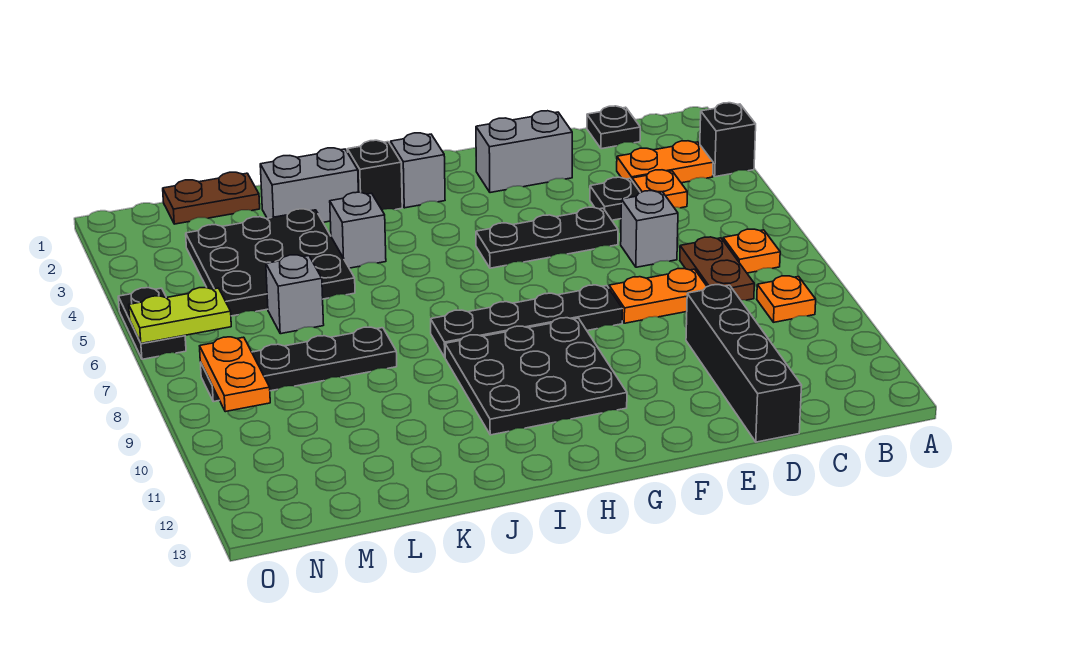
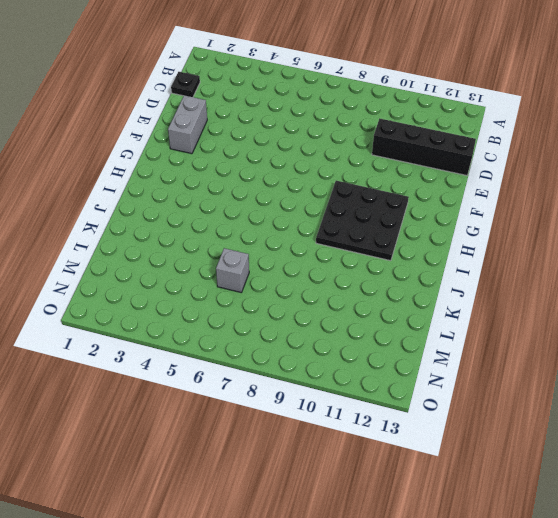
none -> black brick A3 level 1
none -> orange plate B3:C3 level 1
none -> orange plate B7 level 1

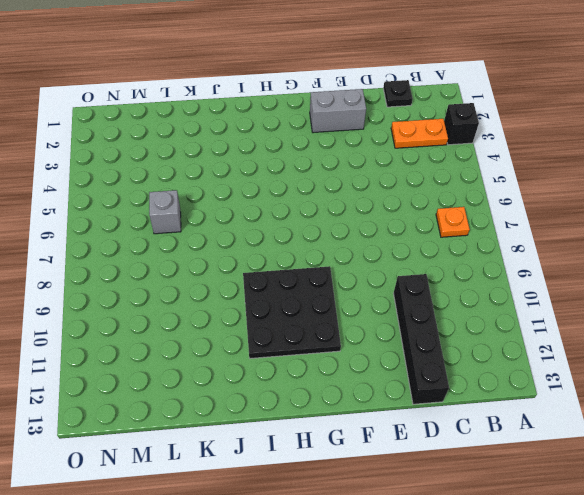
none -> orange plate B9 level 1
none -> orange plate C4 level 1
none -> brown plate C7:C8 level 1

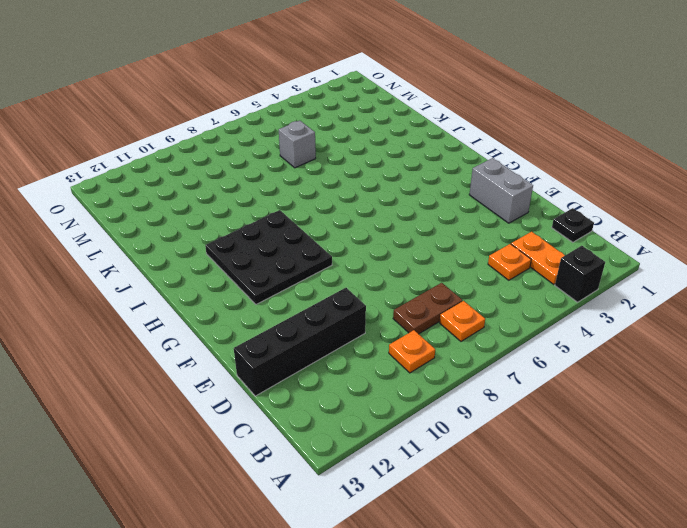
none -> black plate D4 level 1
none -> grey brick D6 level 1
none -> orange plate D8:E8 level 1

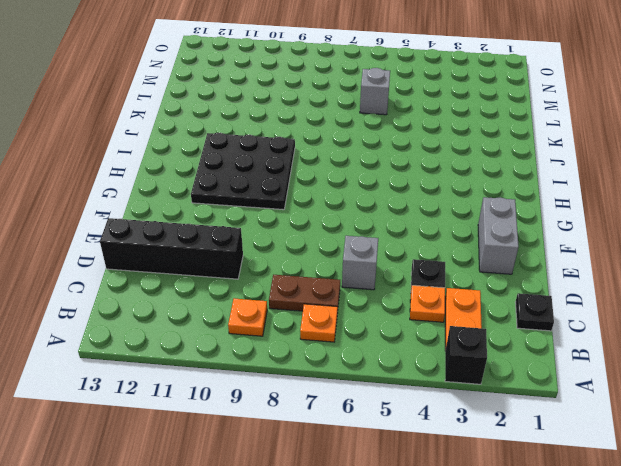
none -> orange plate D8:E8 level 1
none -> black plate E5:G5 level 1
none -> black plate F8:I8 level 1

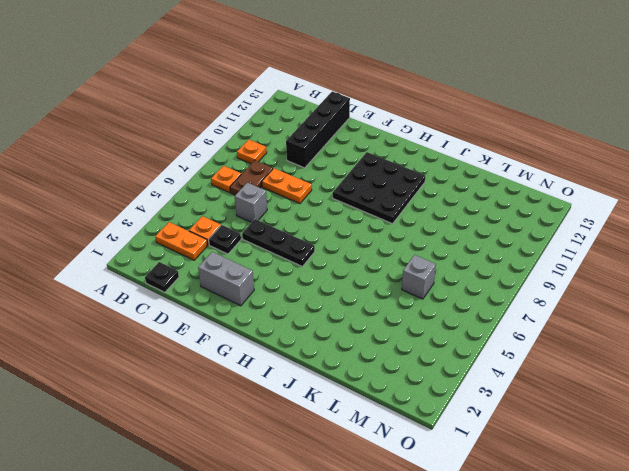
none -> black brick A3 level 1
none -> black plate F8:I8 level 1
none -> grey brick H2 level 1

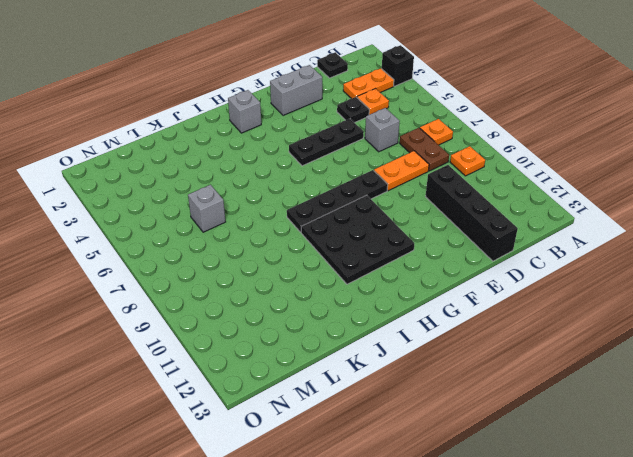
none -> black brick I2 level 1
none -> grey brick J2:K2 level 1
none -> grey brick J4 level 1

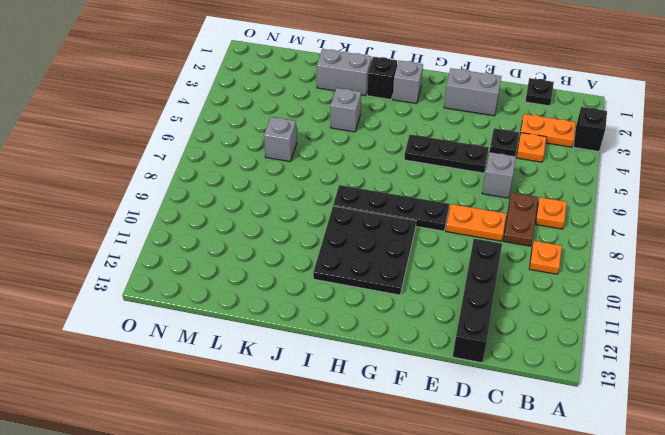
none -> black plate K3:M5 level 1
none -> black plate K8:N8 level 1
none -> brown plate L1:M1 level 1

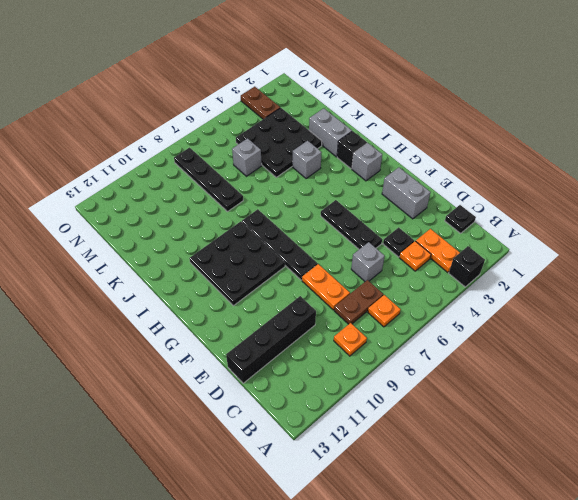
brown plate N3:O3 level 1 -> brown plate L1:M1 level 1
none -> black plate O5:O6 level 1
none -> lime plate N6:O6 level 2
none -> orange plate N8:N9 level 2

